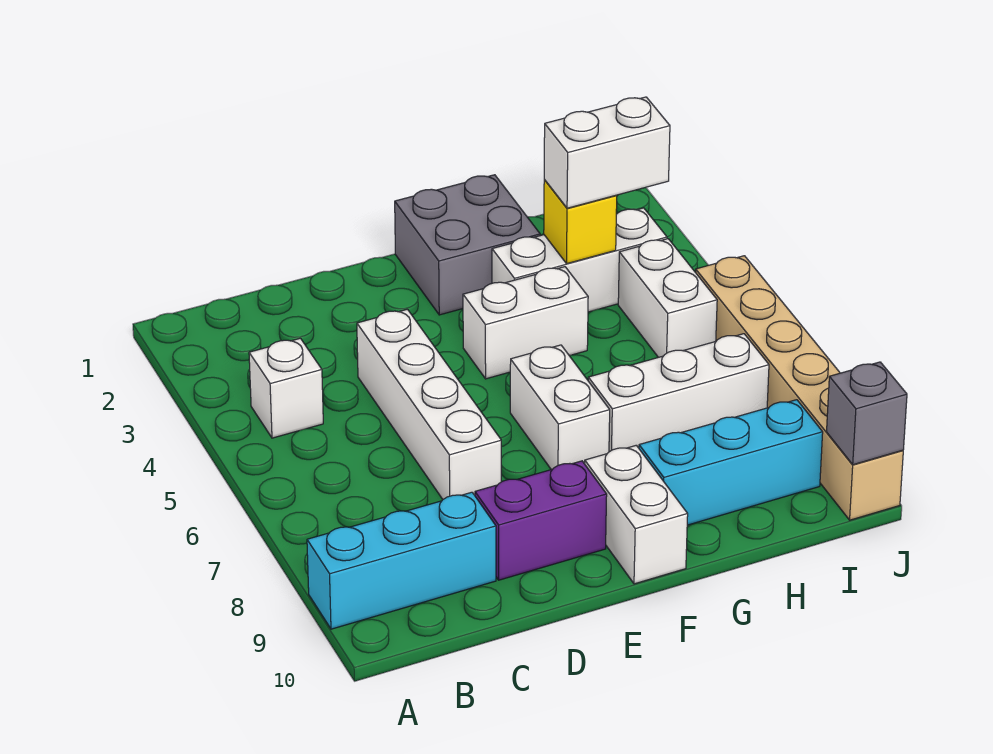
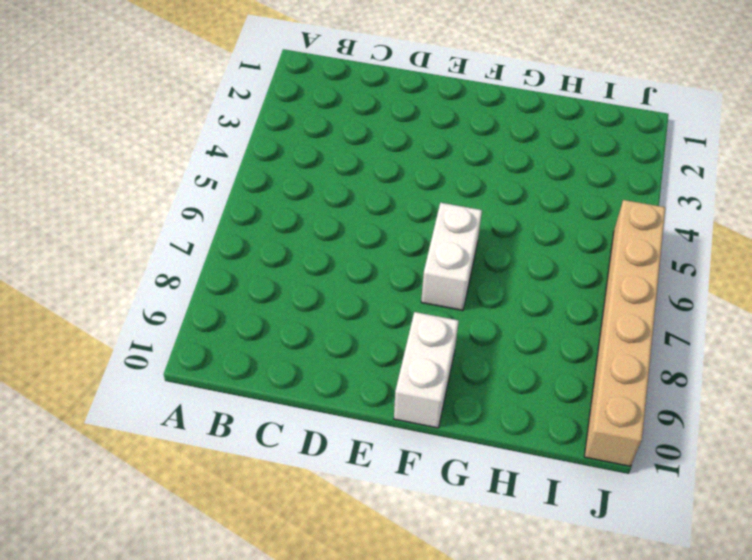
none -> cyan brick A9:C9 level 1
none -> white brick B4 level 1
none -> white brick D4:D7 level 1

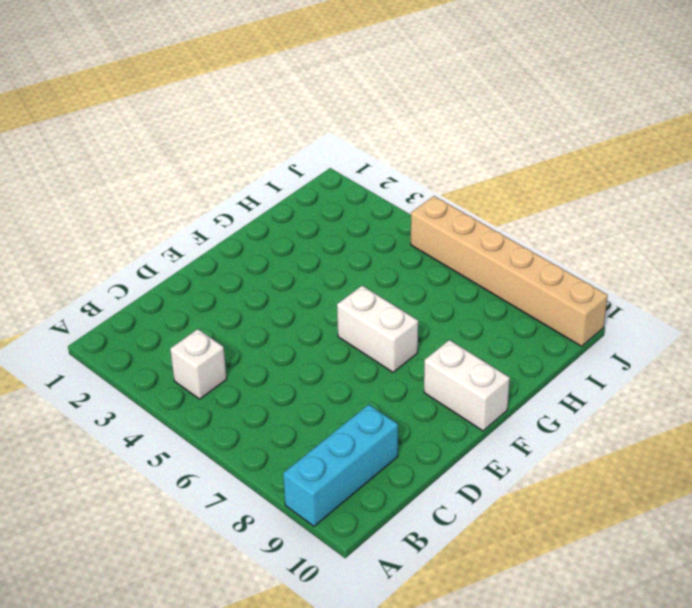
none -> white brick D4:D7 level 1
none -> purple brick D9:E9 level 1
none -> grey brick F1:G2 level 1

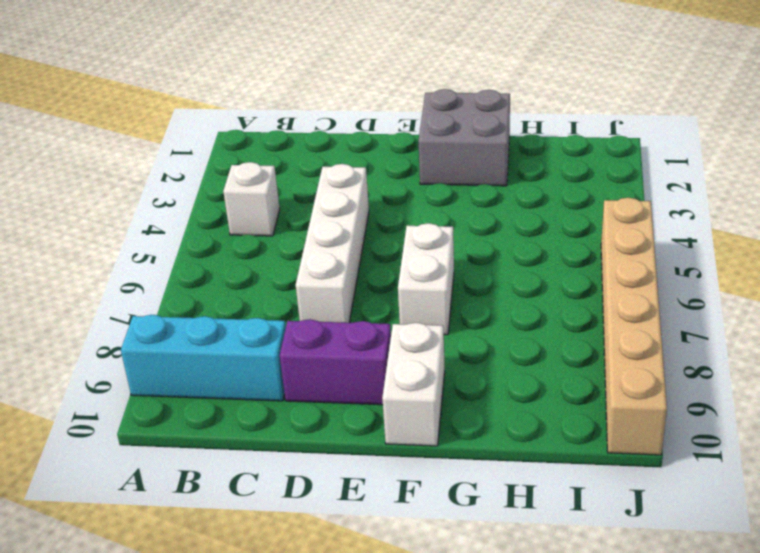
none -> white brick F4:G4 level 1
none -> white brick G3:I3 level 1
none -> white brick G7:I7 level 1

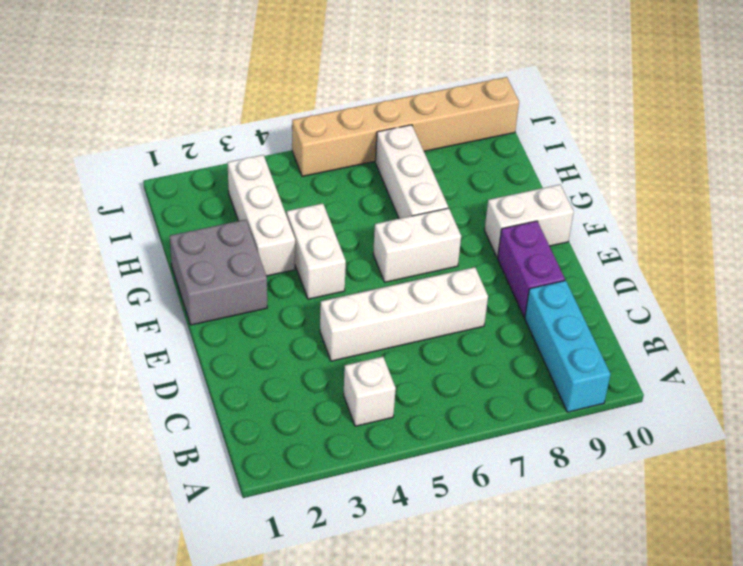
none -> cyan brick G9:I9 level 1
none -> white brick I4:I5 level 1
none -> yellow brick H3 level 2

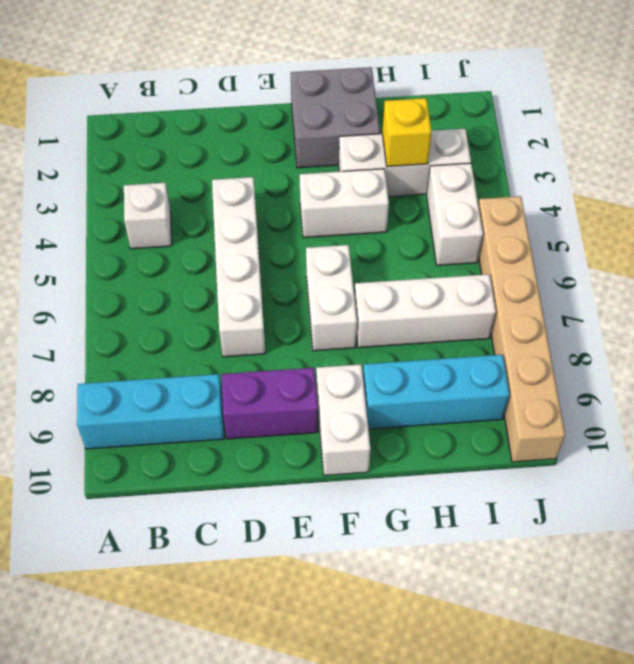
none -> grey brick J10 level 2
none -> white brick H3:I3 level 3

